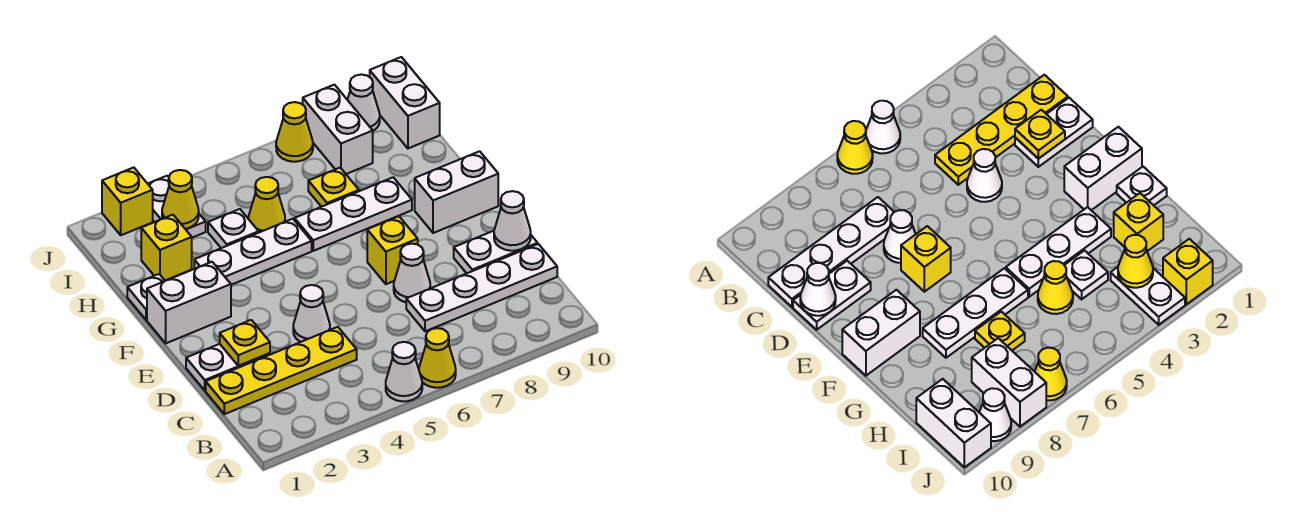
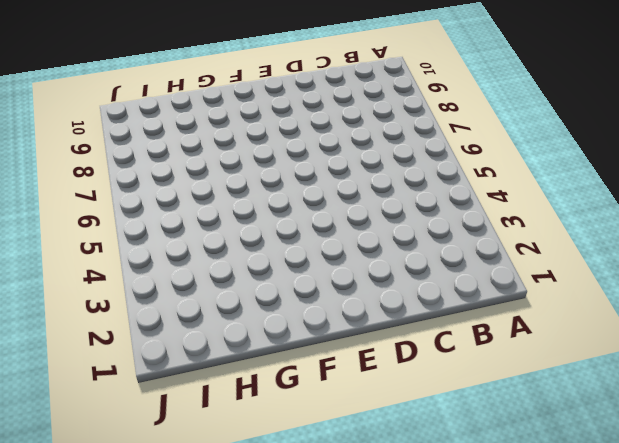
none -> white cone A5 level 1
none -> yellow cone A6 level 1
none -> yellow plate C1:C4 level 1

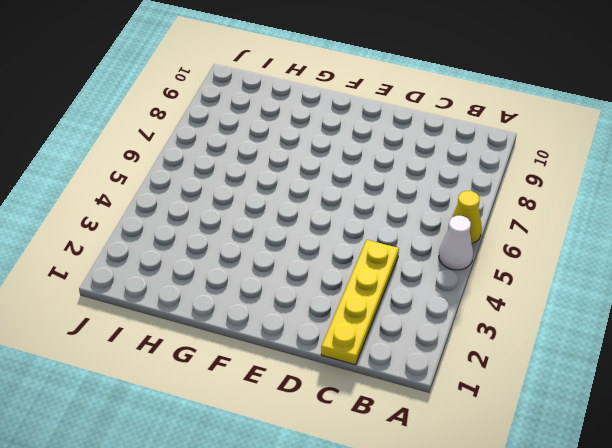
none -> white plate C7:C10 level 1
none -> white plate D1:D2 level 1
none -> white cone D4 level 1

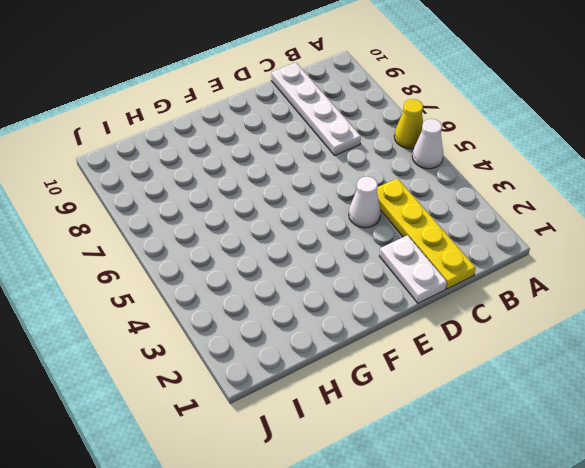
none -> white cone D7 level 1
none -> white plate D9:D10 level 1
none -> yellow brick E7 level 1

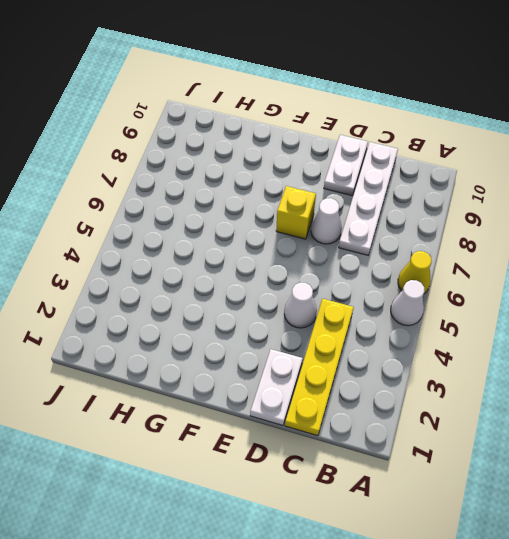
none -> white brick F1:F2 level 1
none -> white brick F9:F10 level 1
none -> white plate G1 level 1

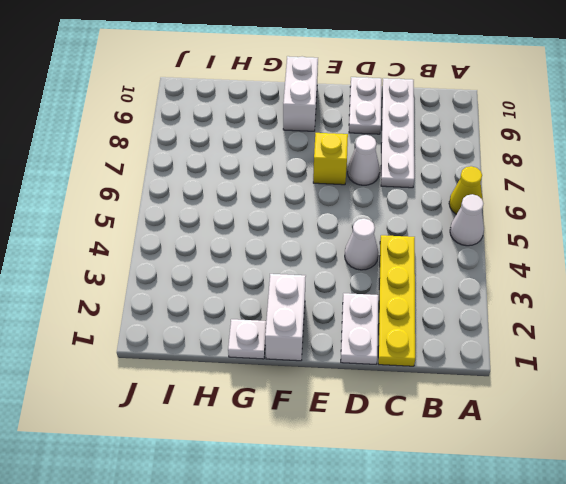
none -> white plate G3:G5 level 1
none -> white plate G6:G8 level 1
none -> yellow brick H2 level 1

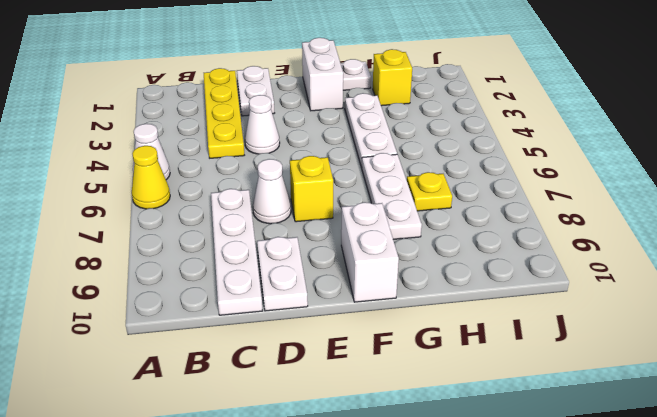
none -> white plate H4 level 1
none -> yellow cone H5 level 1
none -> white plate I3:J3 level 1

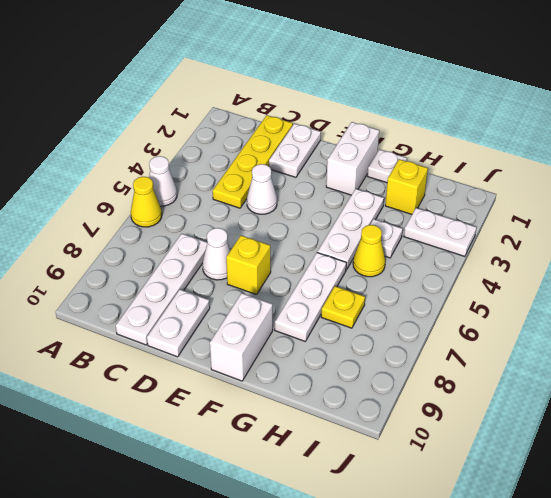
none -> white brick I8:J8 level 1
none -> white brick I10:J10 level 1
none -> yellow brick J2 level 1

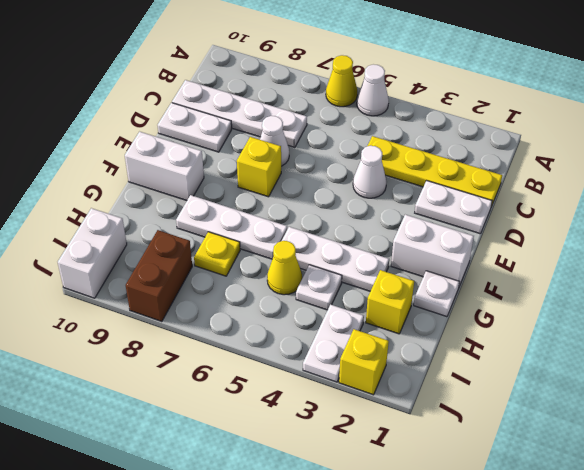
brown brick I8:J8 level 1 -> white brick I8:J8 level 1
none -> yellow cone J7 level 1
none -> white cone J9 level 1
none -> yellow plate D2 level 2

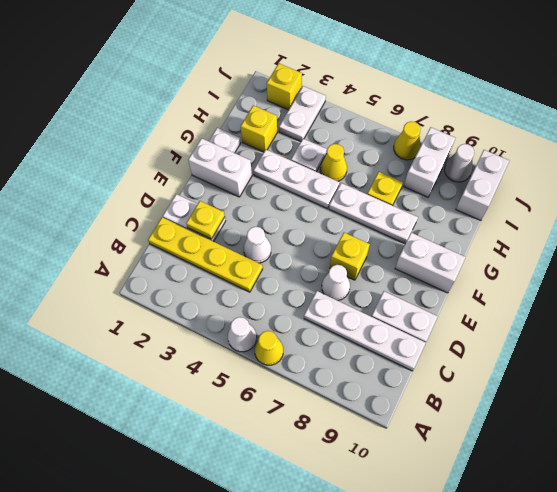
none -> white cone D10 level 2
none -> yellow cone I3 level 2

